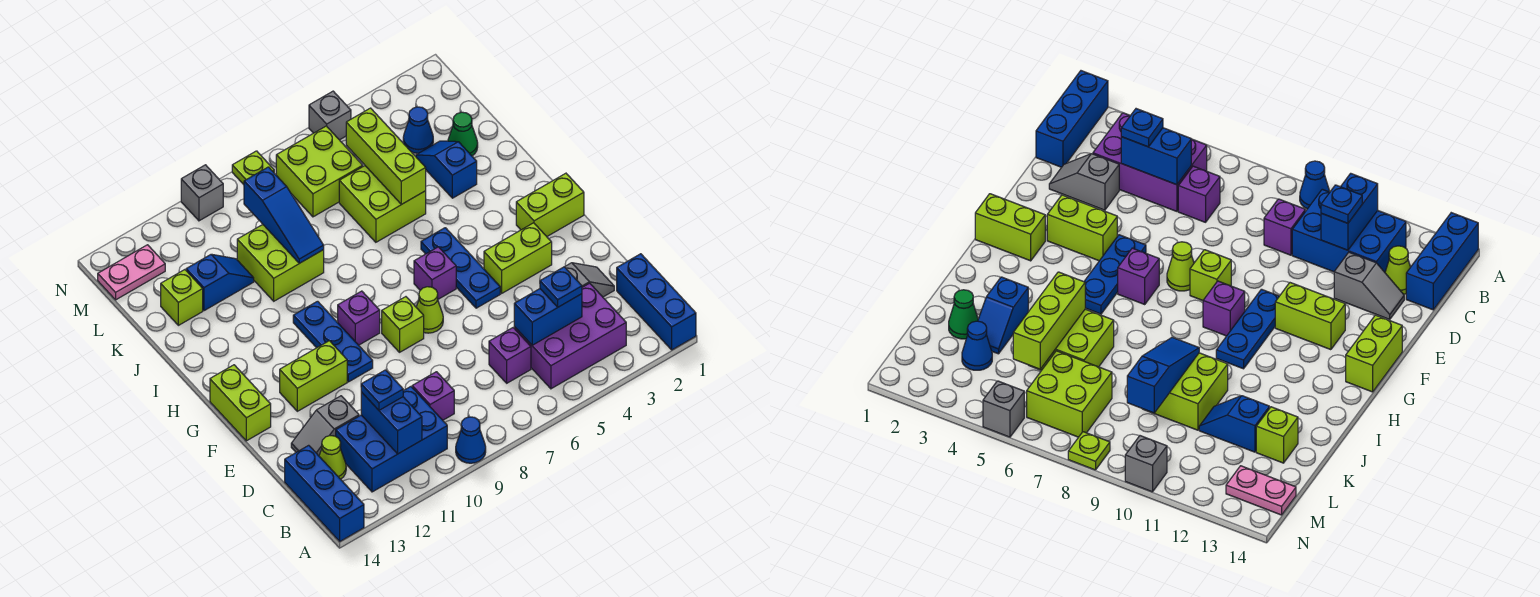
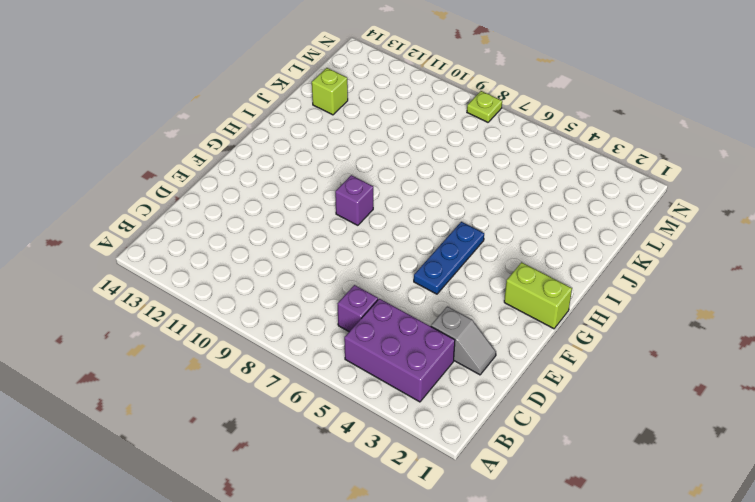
none -> blue brick A1:C1 level 1
none -> blue cone A9 level 1
none -> blue brick A14:C14 level 1
none -> blue brick B10:C12 level 1

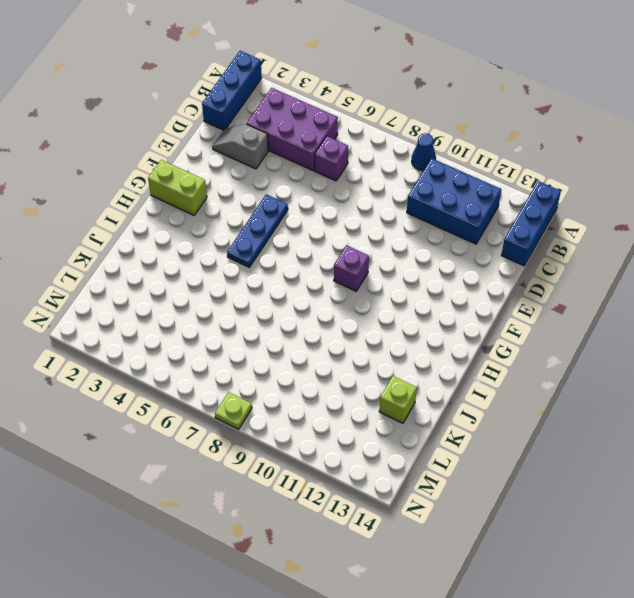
none -> purple brick C9 level 1
none -> lime cone C13 level 1
none -> grey slope D12:D13 level 1 top 12
none -> lime brick F3:F4 level 1

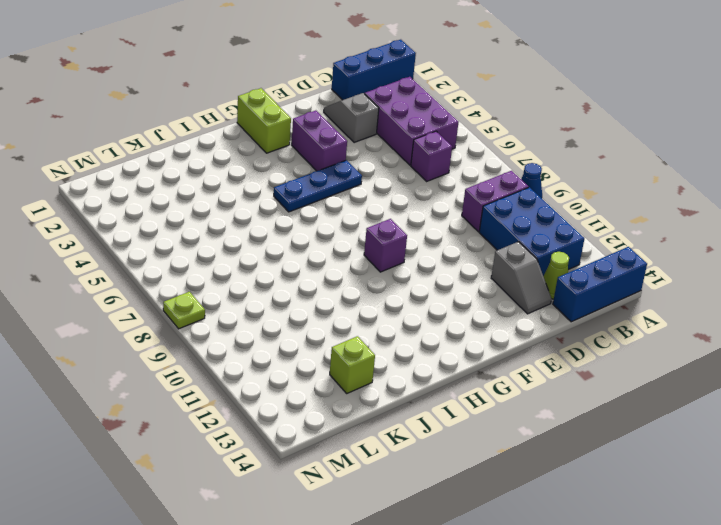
purple brick B9:C9 level 1 -> purple brick C9 level 1
purple brick F3:F4 level 1 -> lime brick F3:F4 level 1
none -> lime cone F7 level 1
none -> lime brick F8 level 1
none -> blue plate F10:H10 level 1
none -> lime brick F11:F12 level 1

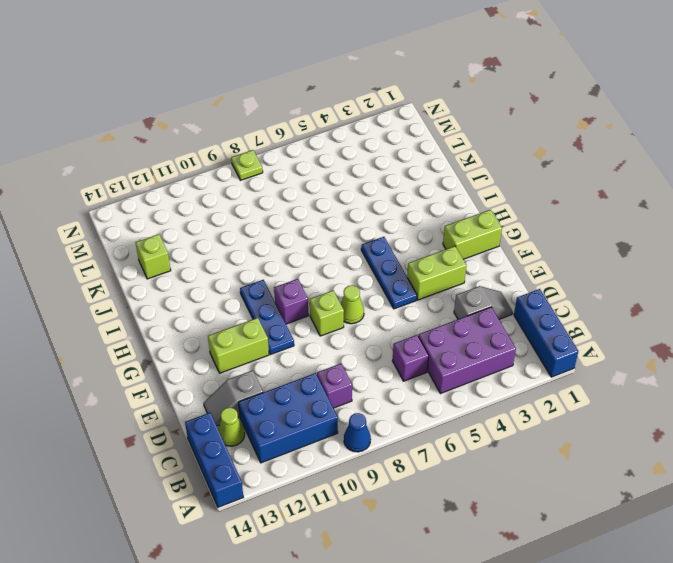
none -> lime brick F14:G14 level 1
none -> purple brick G6 level 1
none -> blue slope J3:K3 level 1 top J
none -> lime brick J5:K6 level 1

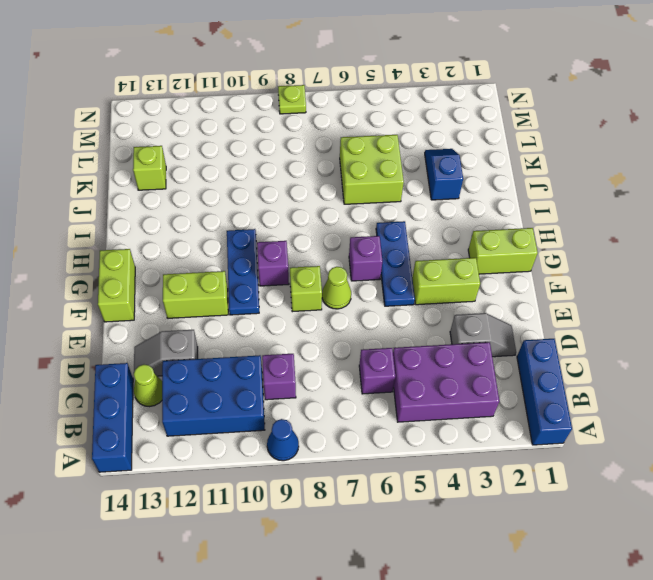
none -> lime brick J9:K10 level 1
none -> green cone K2 level 1
none -> blue slope K11:K12 level 1 top 12
none -> blue cone L3 level 1

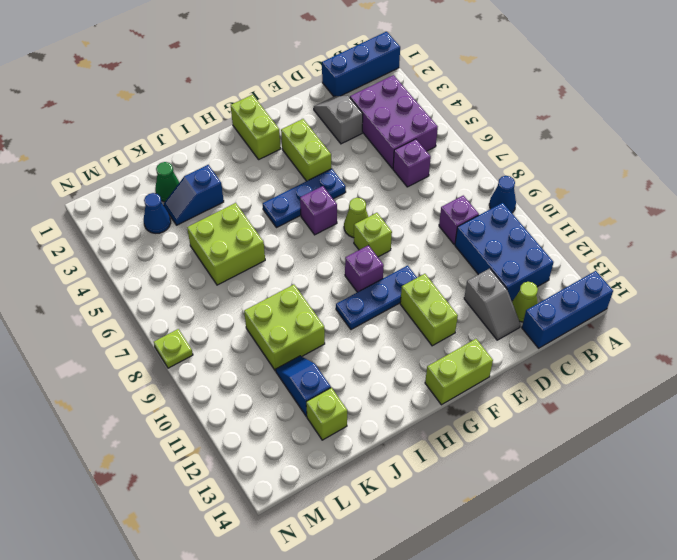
none -> lime brick L6:M7 level 1
none -> pink plate M13:M14 level 1
none -> grey brick N5 level 1
none -> grey brick N10 level 1

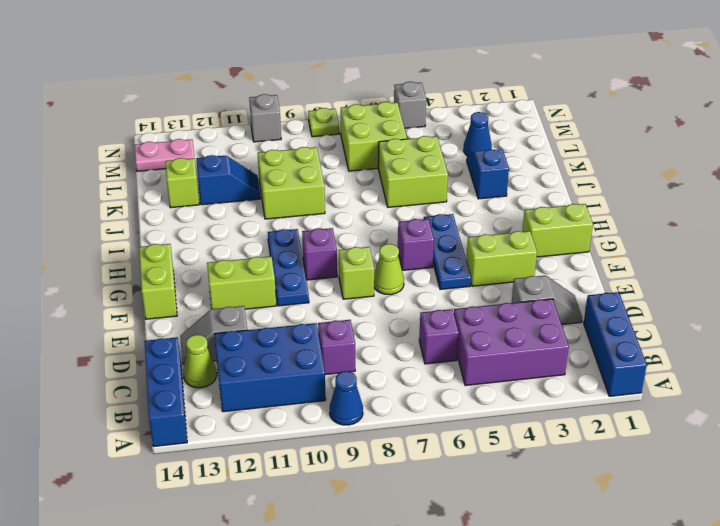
none -> green cone K2 level 1
none -> blue brick B11:C11 level 2
none -> blue brick C4:C5 level 2
none -> lime brick J5:L5 level 2

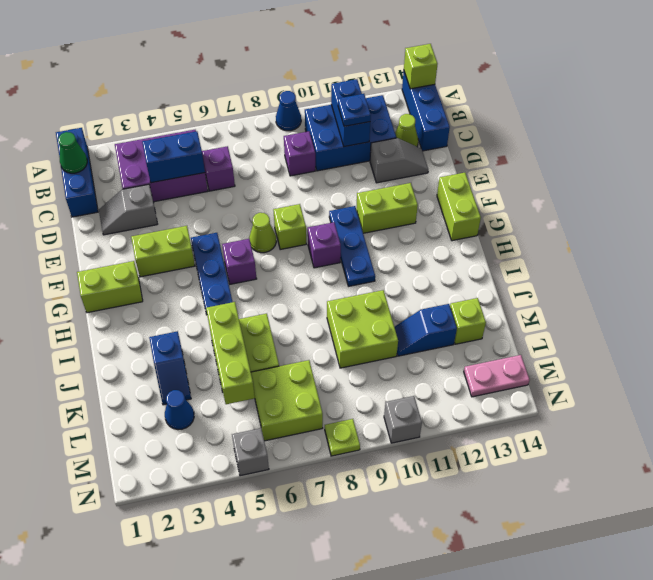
lime brick A14 level 2 -> none
green cone B1 level 2 -> green cone K2 level 1
none -> blue slope J9:L9 level 2 top L
none -> blue plate C4 level 3

